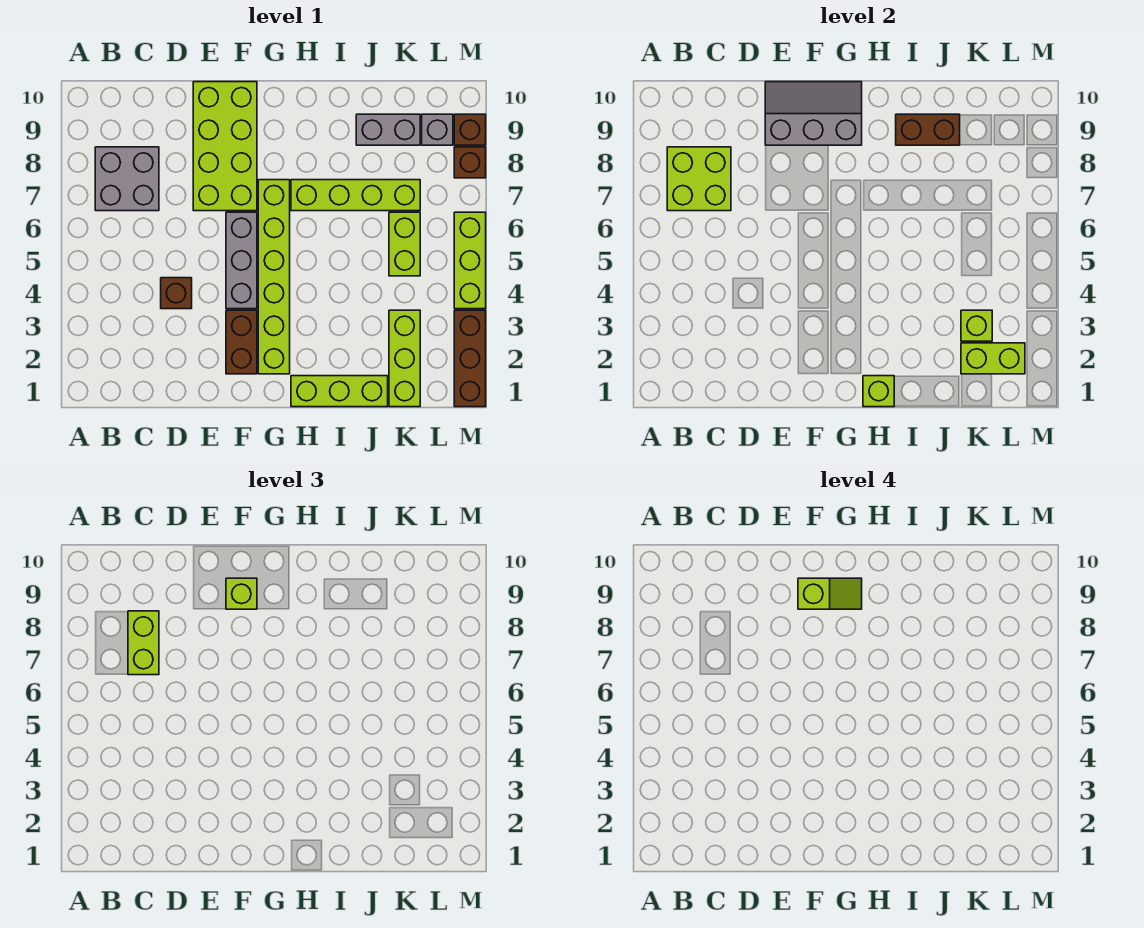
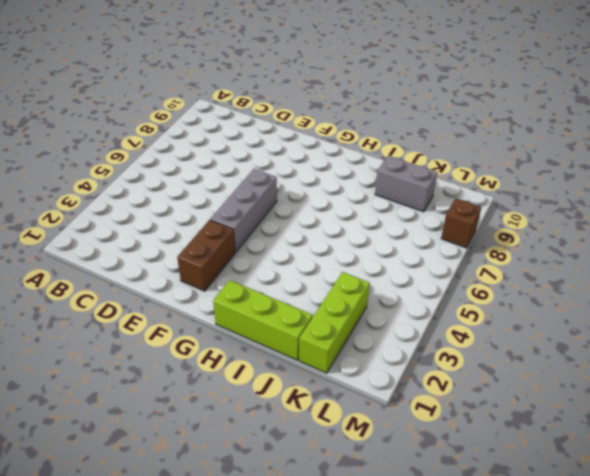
none -> grey brick B7:C8 level 1
none -> brown brick D4 level 1
none -> lime brick E7:F10 level 1

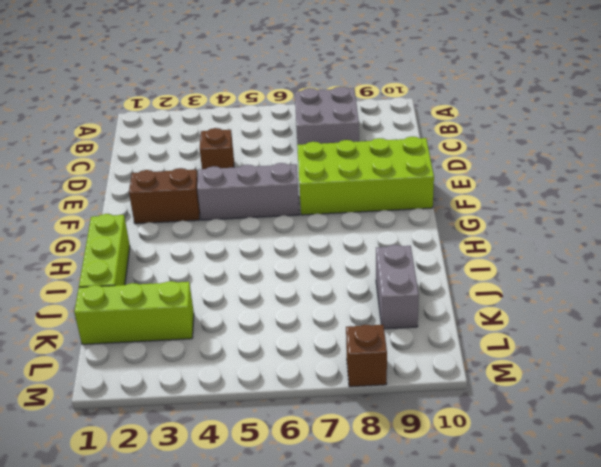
none -> lime brick G2:G7 level 1
none -> lime brick H7:K7 level 1
none -> lime brick K5:K6 level 1

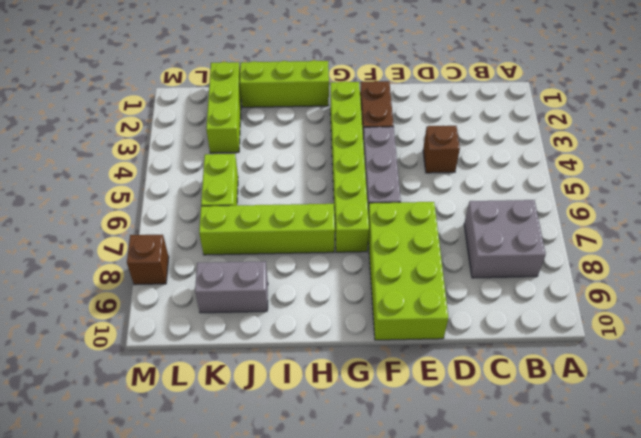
none -> grey brick L9 level 1
none -> brown brick M1:M3 level 1
none -> lime brick M4:M6 level 1

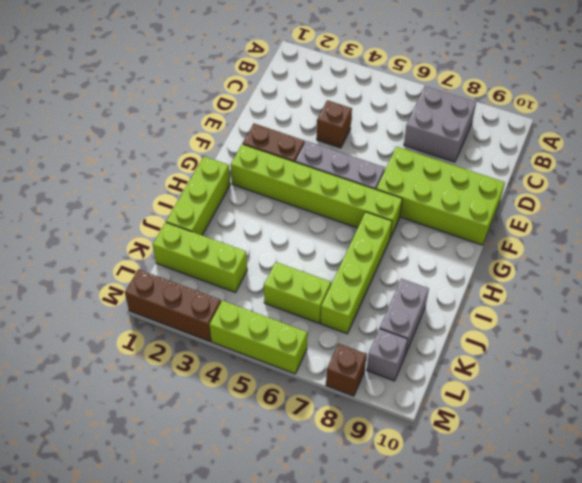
none -> brown brick M9 level 1
none -> lime brick B7:C8 level 2
none -> grey slope E9:G10 level 2 top 9

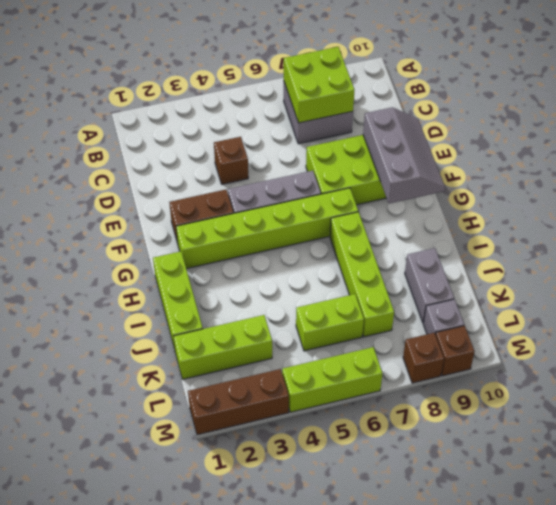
none -> lime brick H1 level 2
none -> brown brick I9:J9 level 2
none -> lime brick K2:L2 level 2

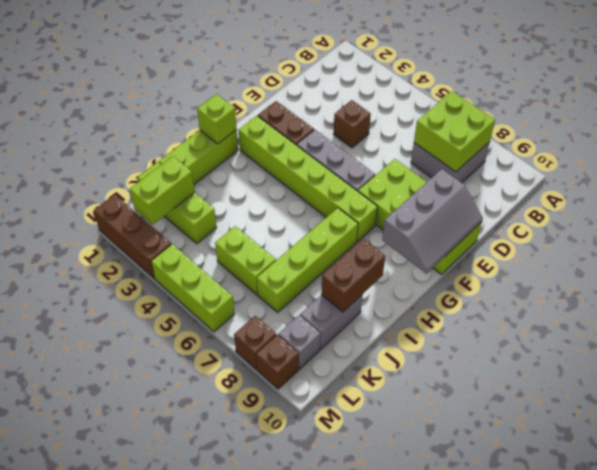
none -> lime brick K3 level 2
none -> lime brick C7:C8 level 3
none -> lime brick F9 level 3

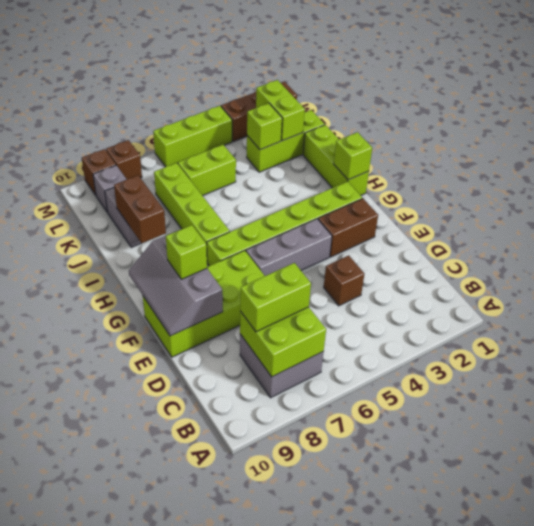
none -> lime slope F9:G9 level 4 top F

